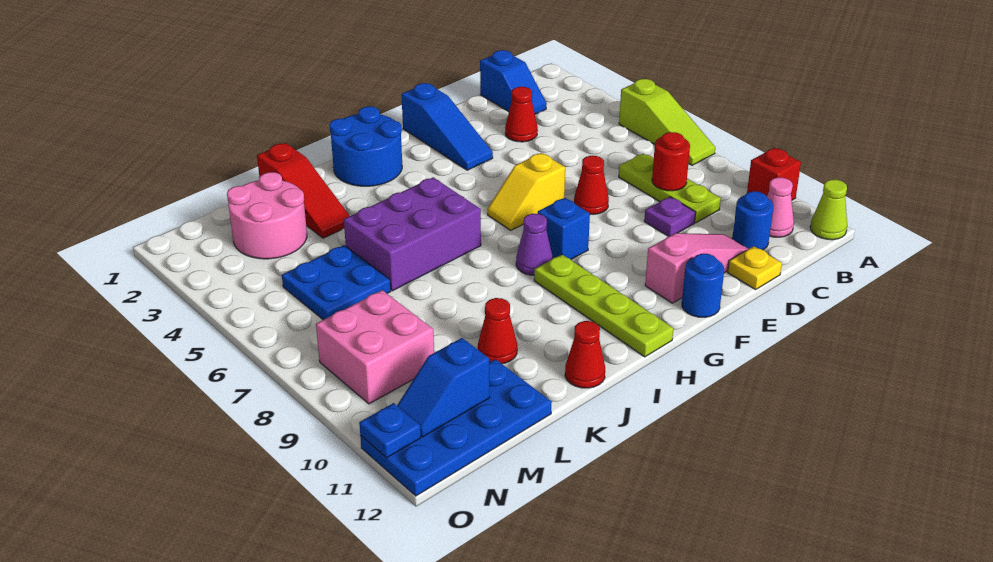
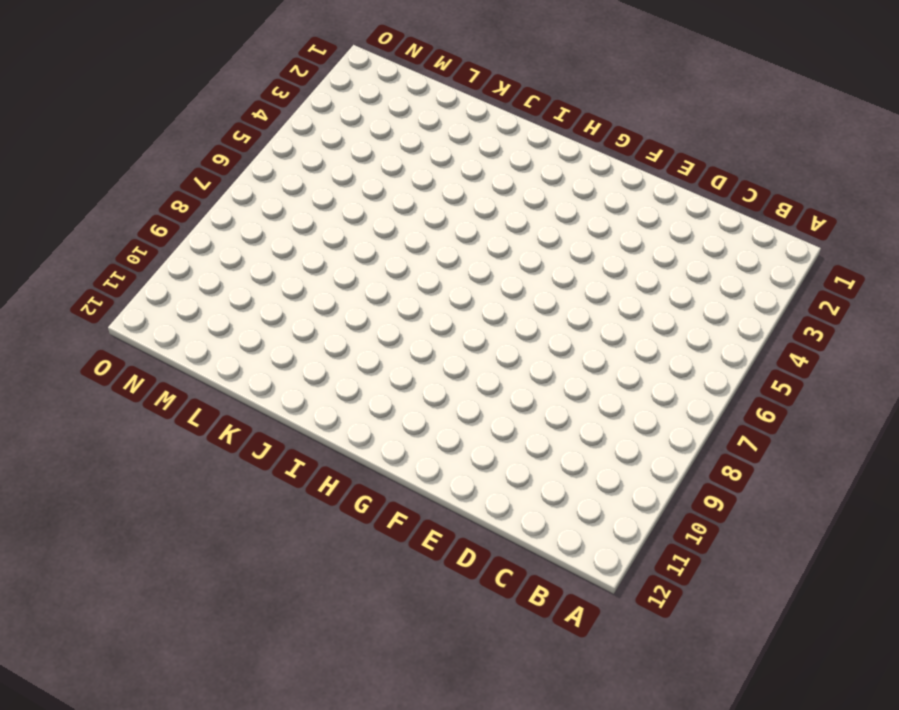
none -> lime slope A5:A7 level 1 top 5
none -> red brick A10 level 1
none -> lime cone A12 level 1
none -> pink cone B11 level 1

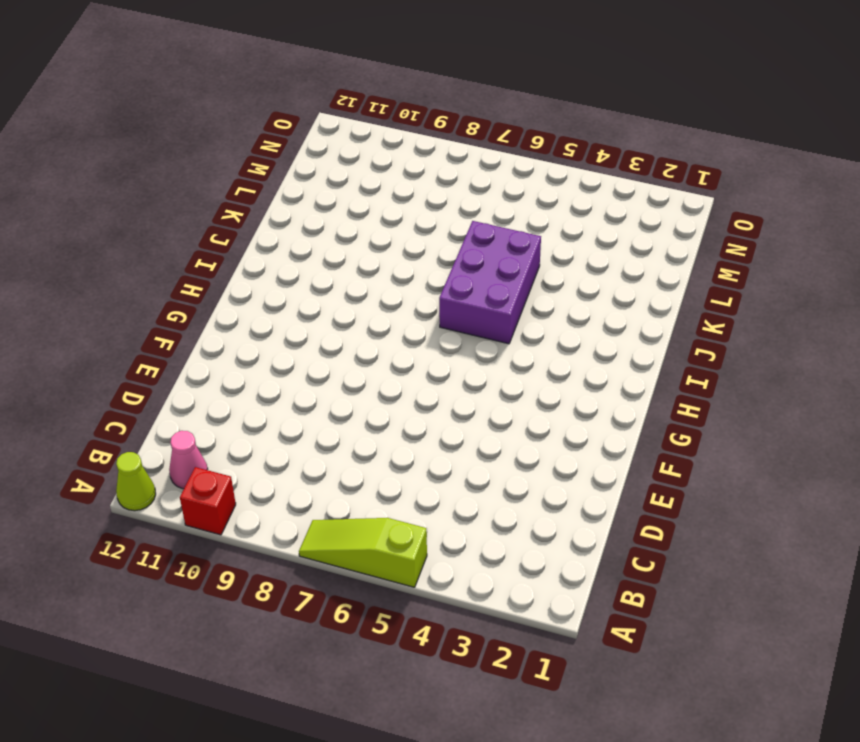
none -> blue slope C1:C2 level 1 top 1
none -> lime plate C7:C9 level 1
none -> blue round brick C11 level 1
none -> red cone D3 level 1

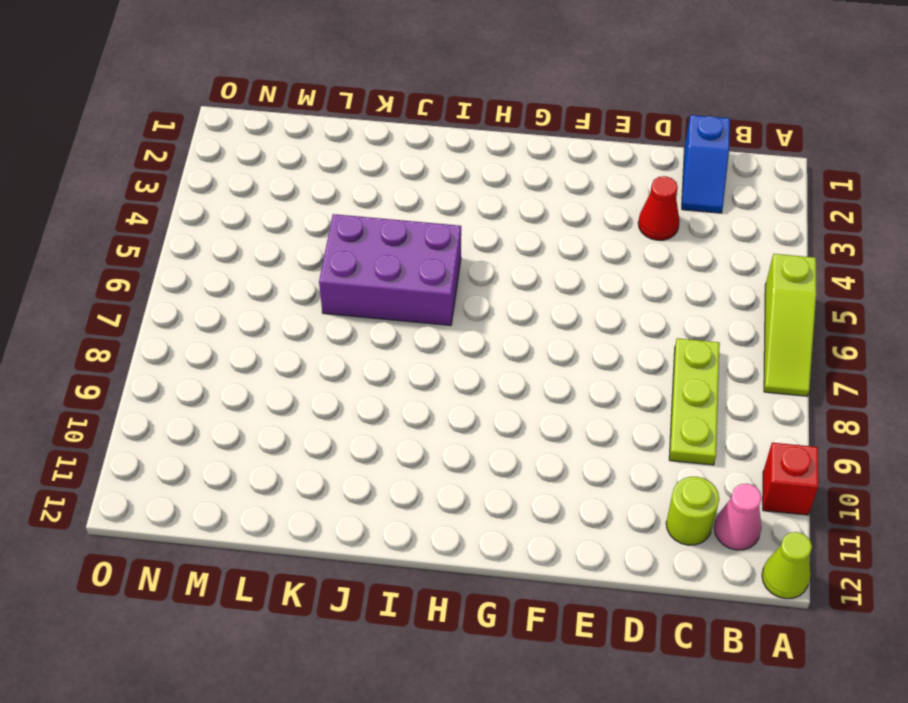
lime round brick C11 level 1 -> blue round brick C11 level 1
none -> purple plate D9 level 1
none -> pink slope D11:F11 level 1 top F
none -> yellow plate D12 level 1
none -> red cone E7 level 1

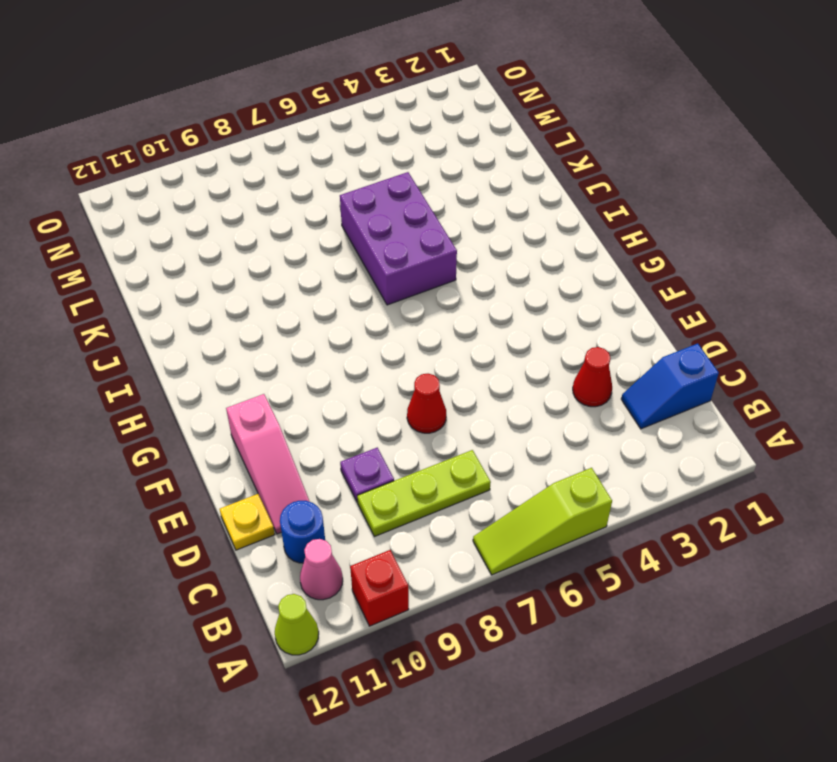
none -> blue slope F1:F3 level 1 top 1
none -> yellow slope F6:G6 level 1 top F
none -> blue round brick F12 level 1
none -> blue brick G8 level 1

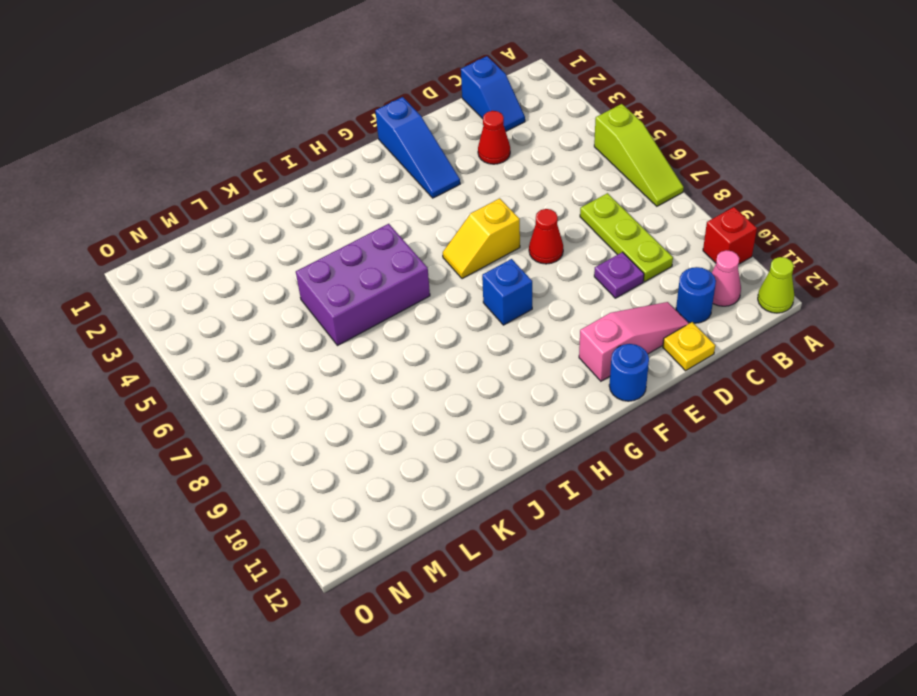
none -> blue round brick H1:I2 level 1
none -> purple cone H8 level 1
none -> lime plate H9:H12 level 1
none -> red cone J12 level 1

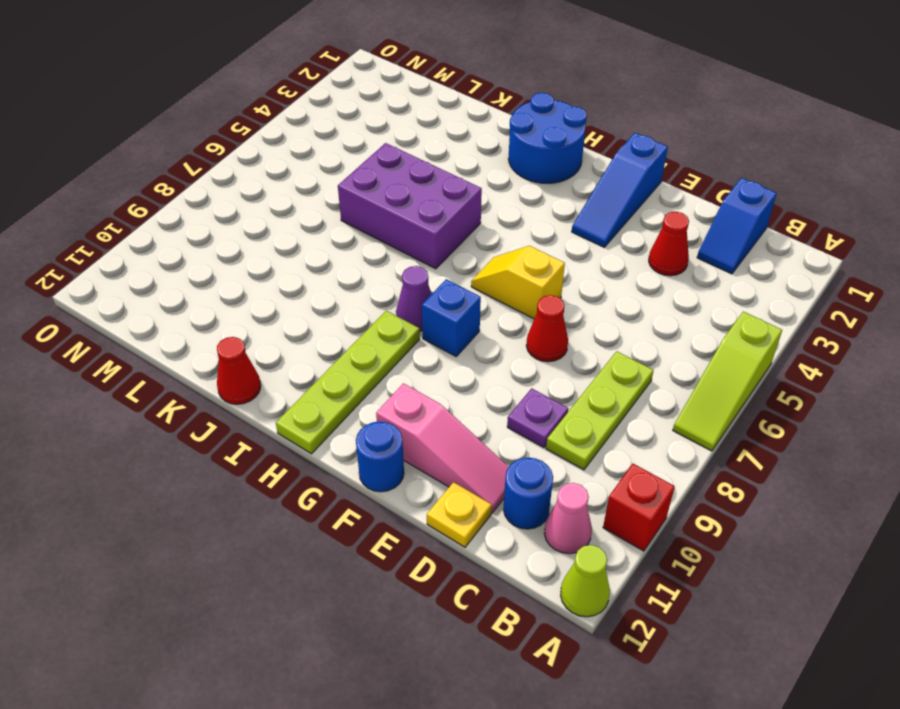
none -> red slope K1:K3 level 1 top 1
none -> red cone K10 level 1
none -> pink round brick L2:M3 level 1
none -> blue plate L5:M6 level 1

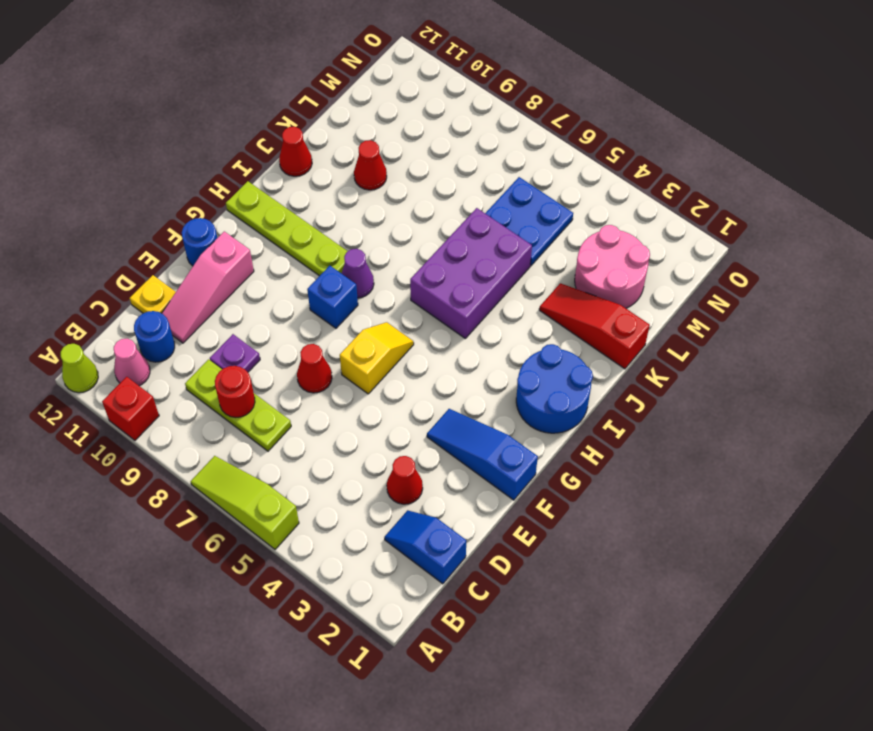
none -> blue plate L11:O12 level 1
none -> pink brick M8:N9 level 1
none -> blue slope M11:N11 level 2 top M
none -> blue plate O11 level 2

